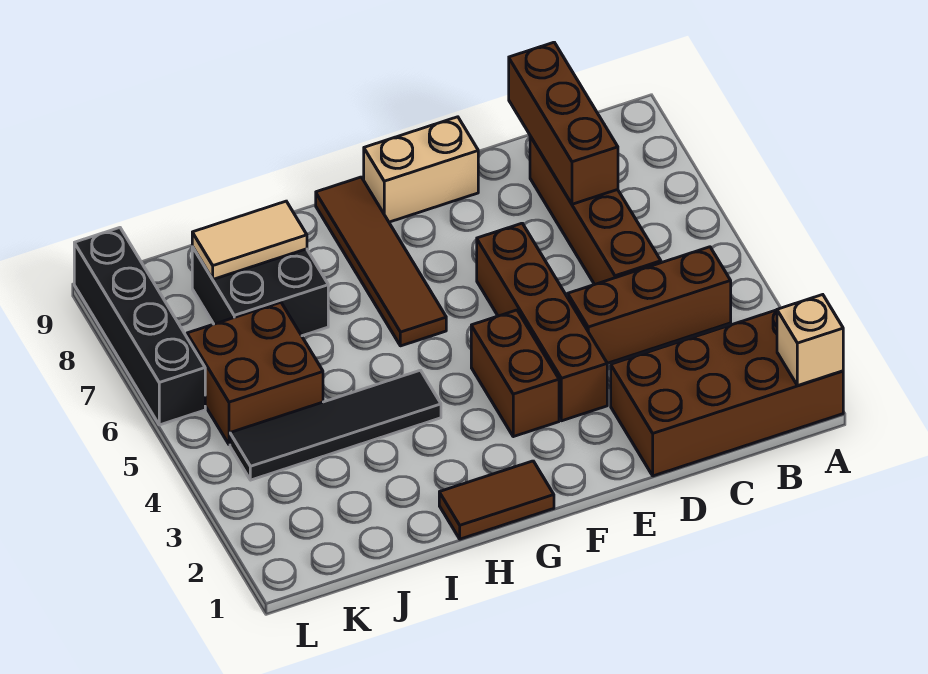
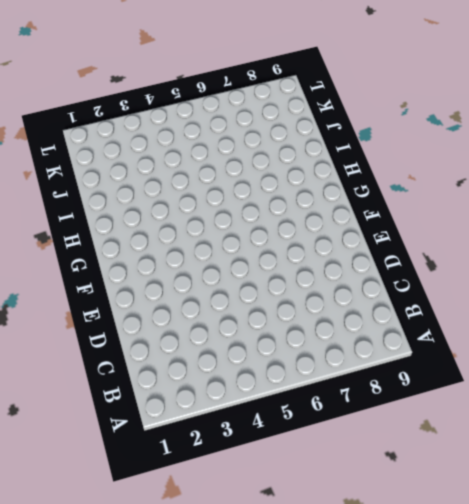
none -> brown brick A1:D2 level 1
none -> brown brick B4:D4 level 1
none -> brown brick C5:C8 level 1

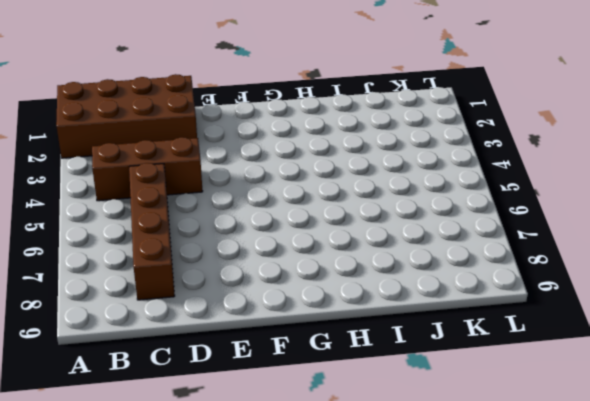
none -> brown brick E3:E6 level 1
none -> tan brick E9:F9 level 1
none -> brown brick F3:F4 level 1

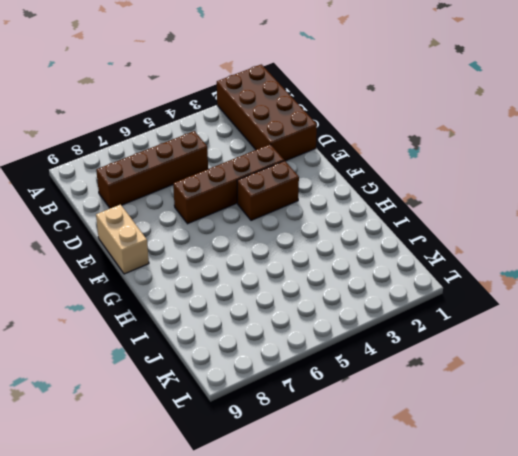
none -> brown brick B4:D4 level 1
none -> brown tile G1:H1 level 1
none -> brown tile G6:G9 level 1

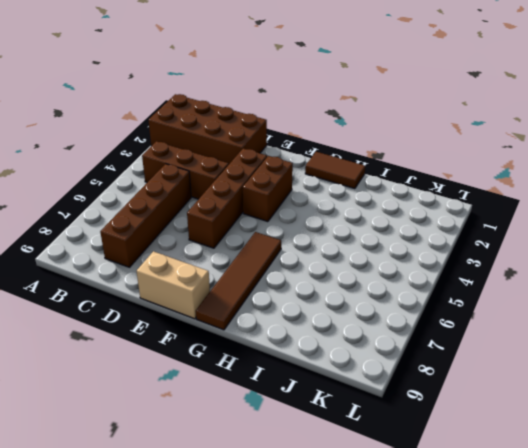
none -> black tile H4:K4 level 1
none -> black brick I7:J8 level 1
none -> brown brick J5:K6 level 1

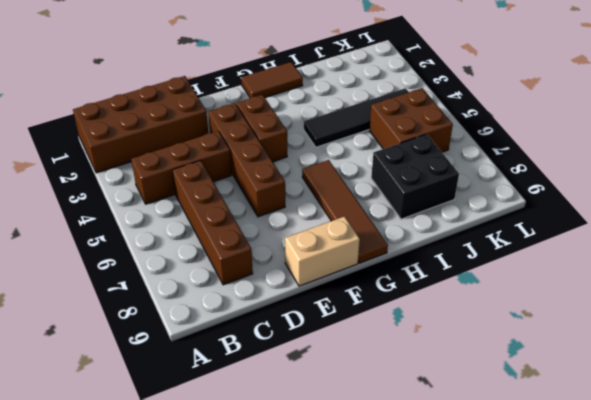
none -> black brick L6:L9 level 1
none -> tan brick A1 level 2
none -> brown brick C7:C9 level 2

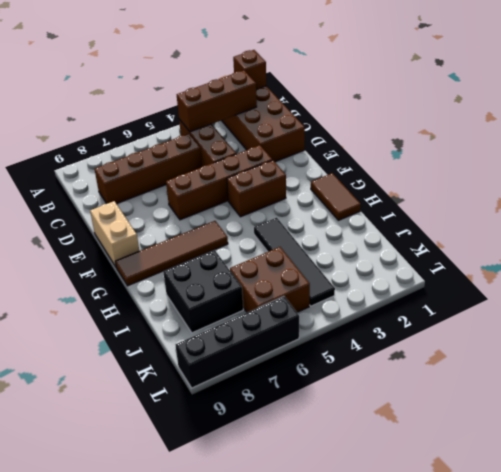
brown brick A1 level 2 -> tan brick A1 level 2
brown brick B2:B4 level 2 -> brown brick C7:C9 level 2
none -> tan tile I8:J8 level 2

